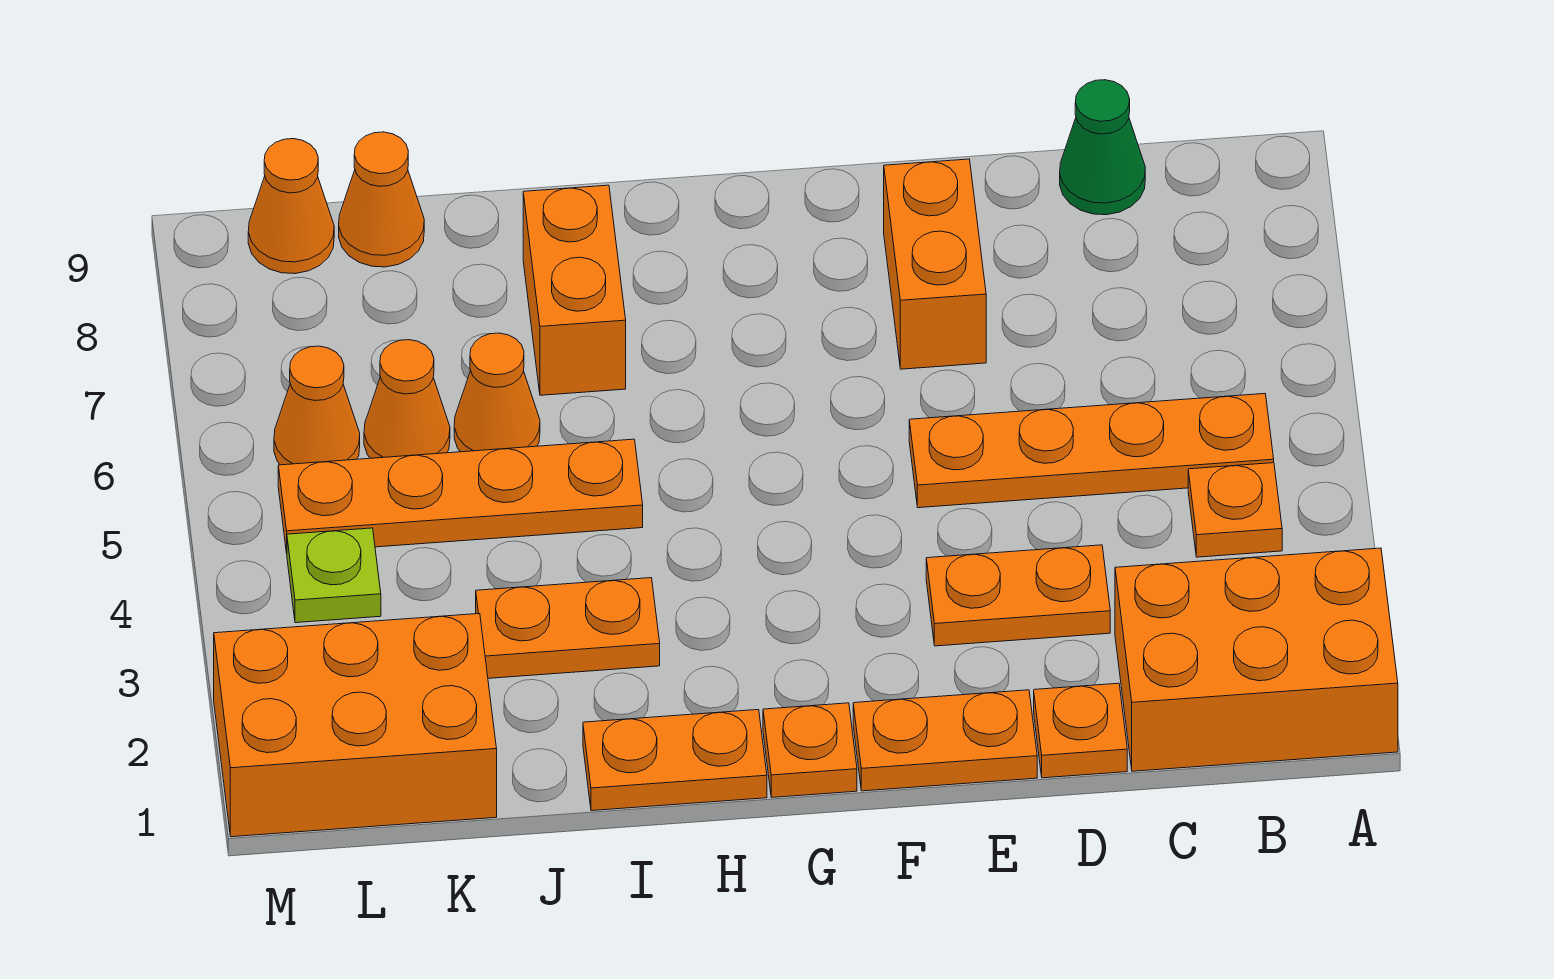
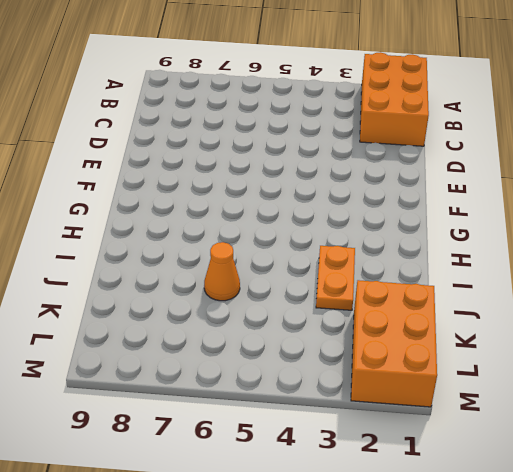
none -> orange plate B4 level 1
none -> orange plate B5:E5 level 1
none -> green cone C9 level 1

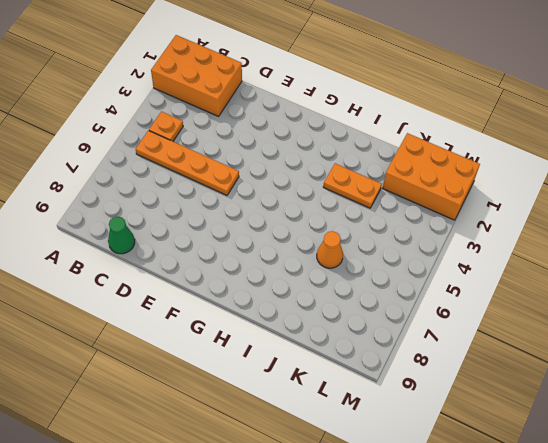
none -> orange plate D1 level 1
none -> orange plate D3:E3 level 1
none -> orange plate E1:F1 level 1

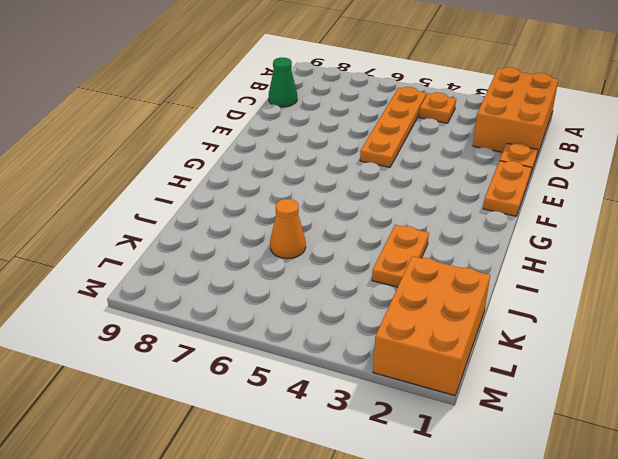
none -> orange plate D3:E3 level 1
none -> orange brick E7:E8 level 1
none -> orange plate G1 level 1

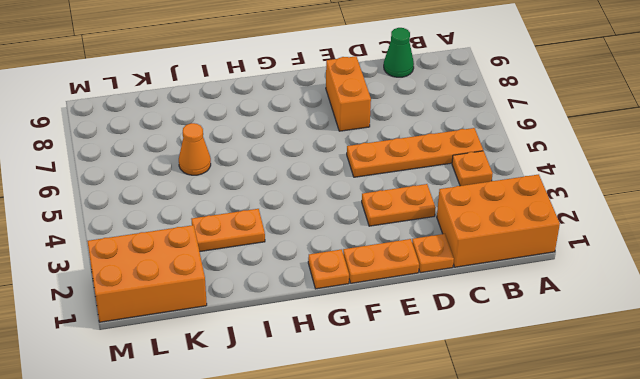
none -> orange plate H1:I1 level 1
none -> orange plate I5:L5 level 1
none -> orange brick I7:I8 level 1

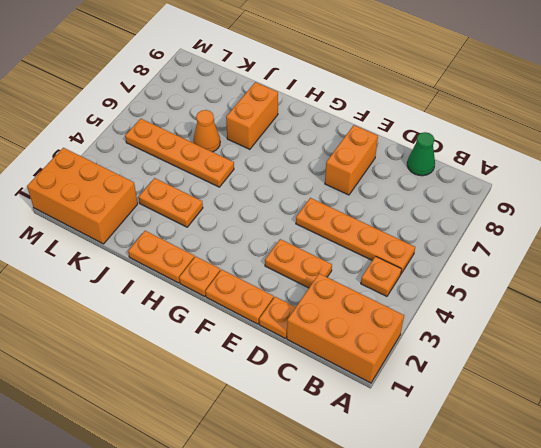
none -> orange cone K6 level 1
none -> orange cone K9 level 1
none -> lime plate L4 level 1

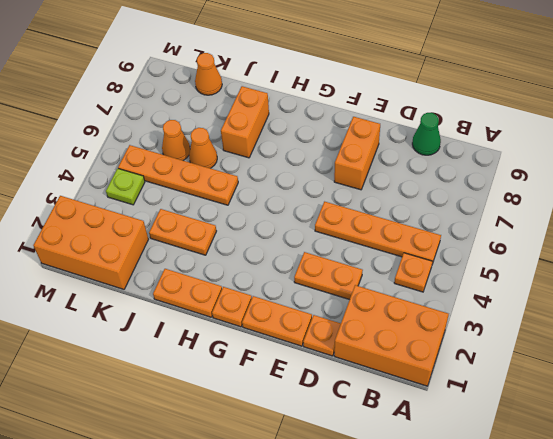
none -> orange cone L6 level 1
none -> orange cone L9 level 1

